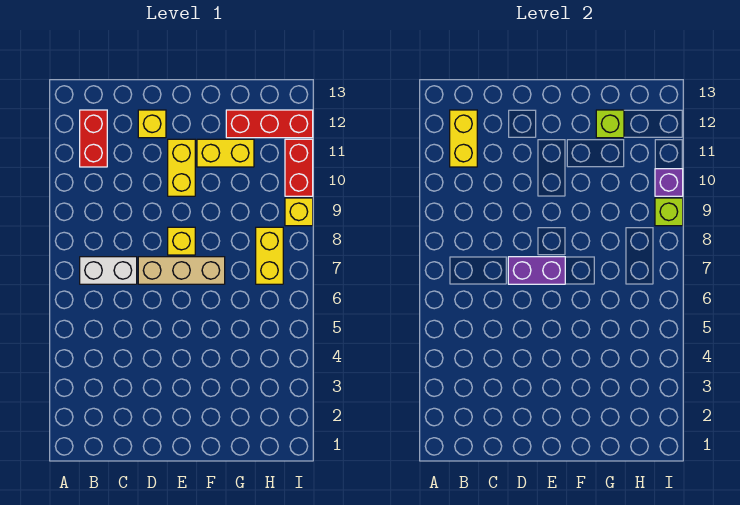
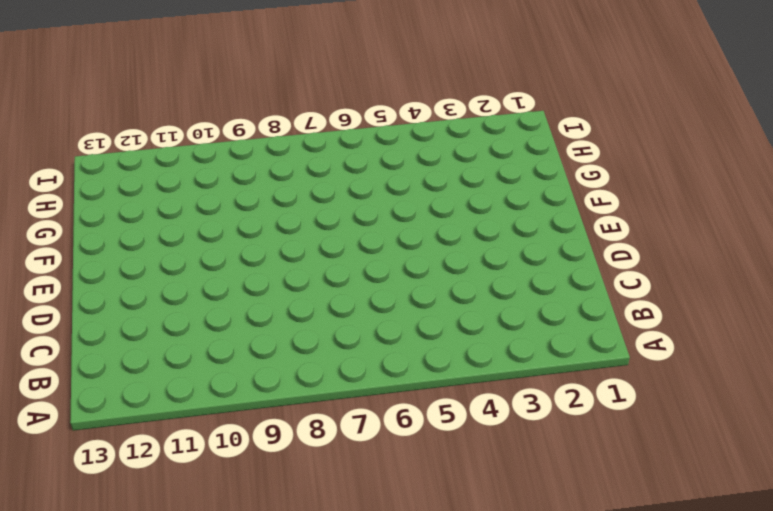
none -> white brick B7:C7 level 1
none -> red brick B11:B12 level 1
none -> tan brick D7:F7 level 1

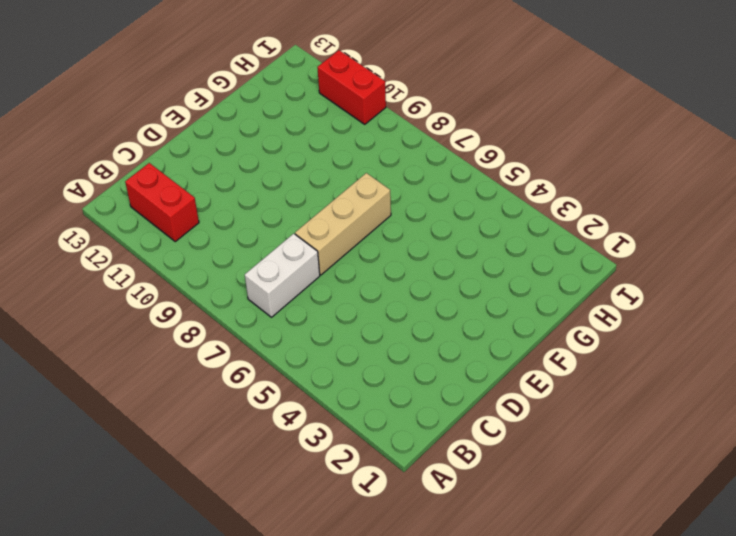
none -> yellow brick D12 level 1
none -> yellow brick E8 level 1
none -> yellow brick E10:E11 level 1

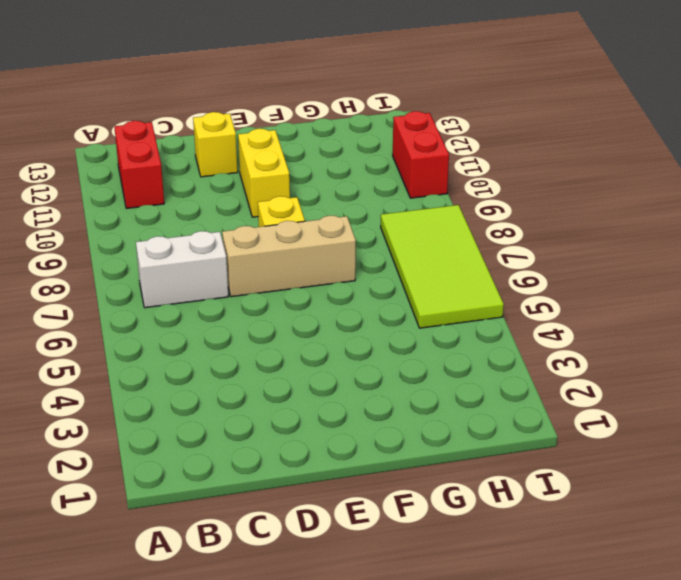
lime tile H5:I8 level 1 -> yellow brick H7:H8 level 1
none -> yellow brick F11:G11 level 1
none -> red brick G12:I12 level 1
none -> yellow brick I9 level 1

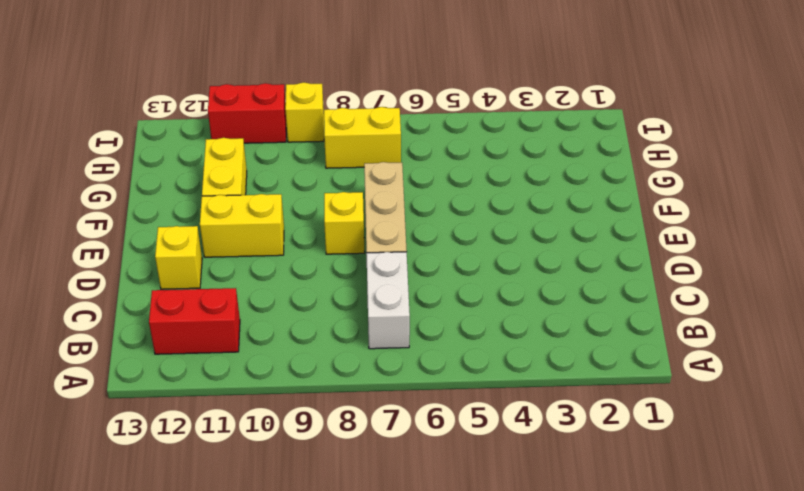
none -> red brick G12:I12 level 1
none -> yellow brick B11:B12 level 2
none -> purple brick D7:E7 level 2

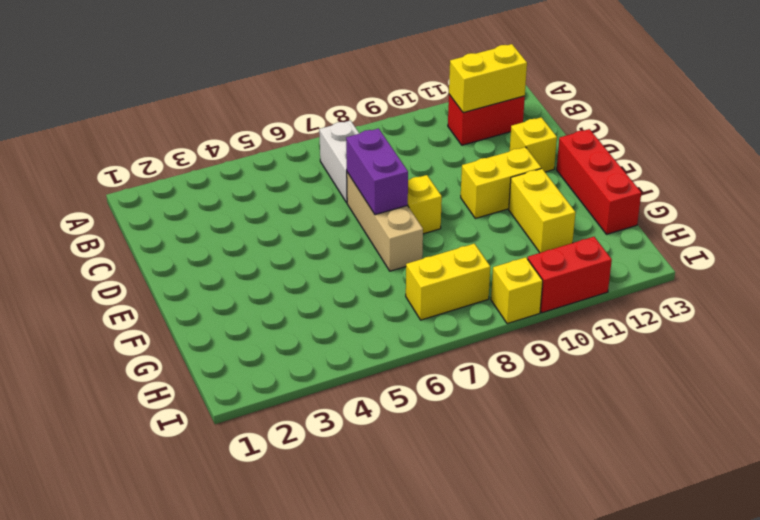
red brick E13:G13 level 1 -> red brick G12:I12 level 1
none -> lime brick G12 level 2
none -> lime brick I9 level 2
none -> purple brick I10 level 2

